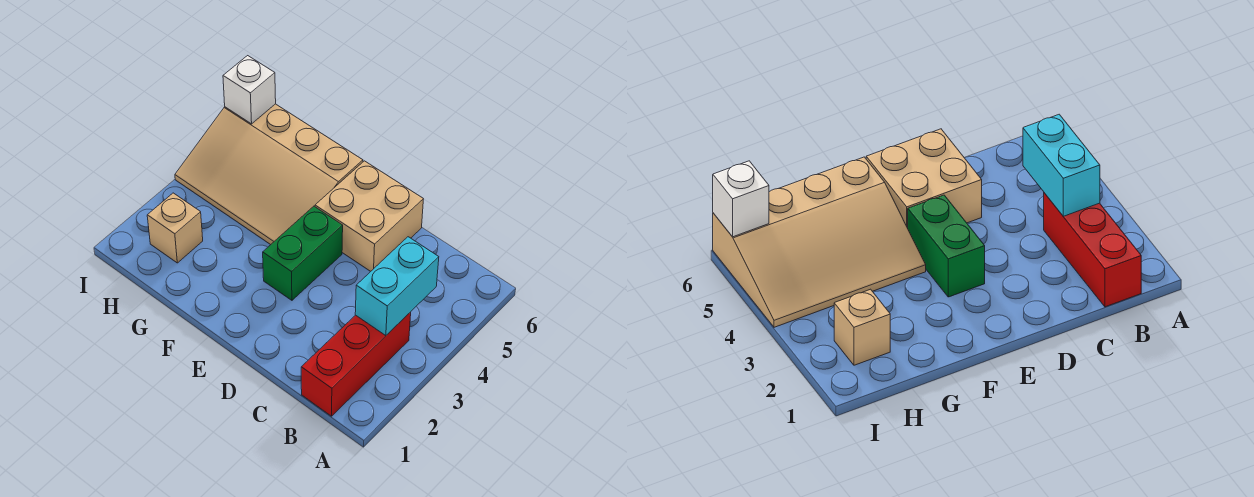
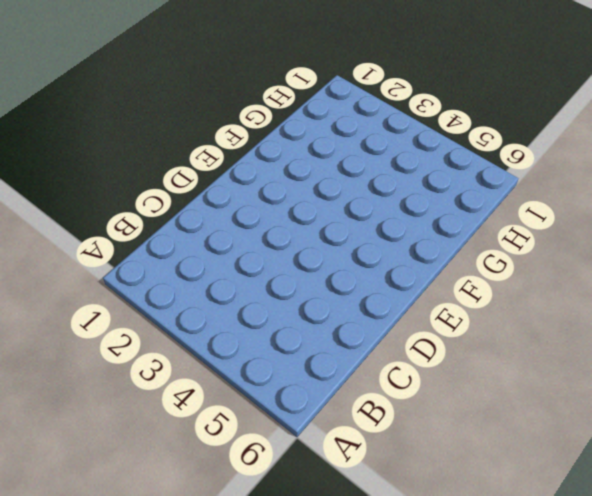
none -> red brick B1:B3 level 1
none -> tan brick D5:E6 level 1

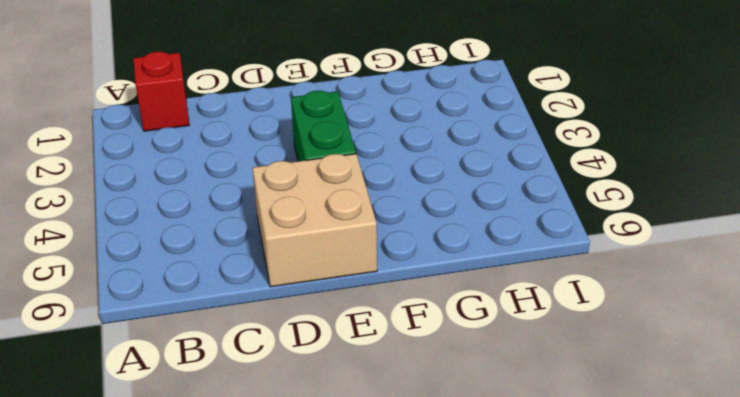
red brick B1 level 1 -> red brick B1:B3 level 1
none -> tan slope F4:I6 level 1 top 6
none -> tan brick H2 level 1

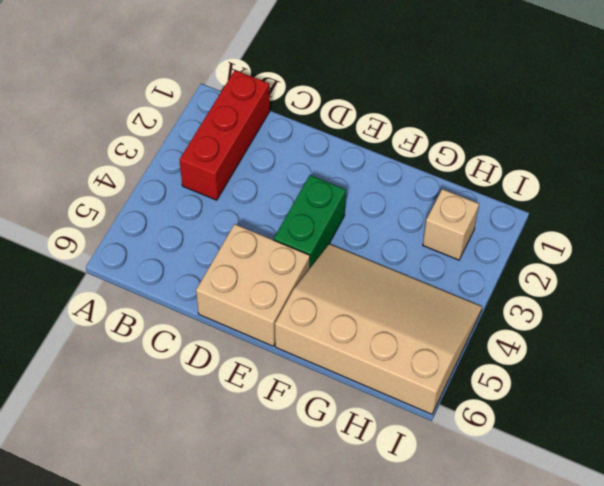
none -> cyan brick B3:B4 level 2
none -> white brick I6 level 2

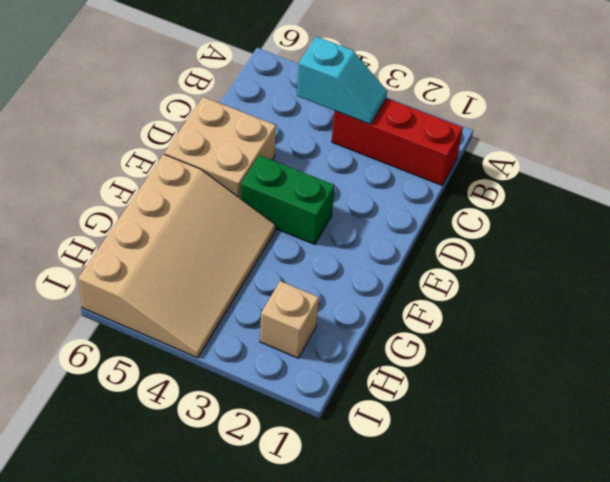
cyan slope B3:B4 level 2 top 4 -> cyan brick B3:B4 level 2
none -> white brick I6 level 2

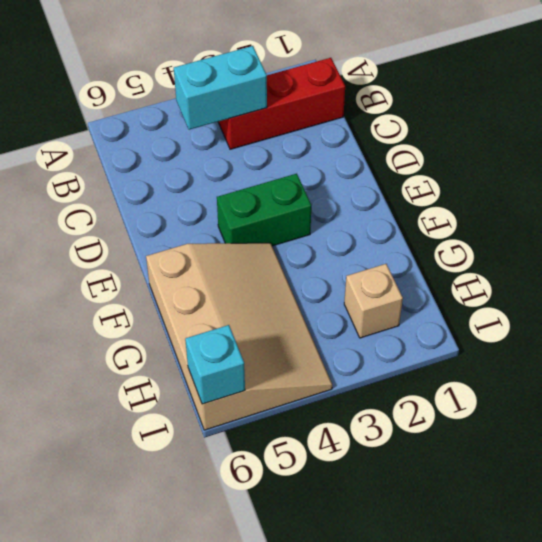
cyan brick I6 level 2 -> white brick I6 level 2
none -> tan brick D5:E6 level 1

